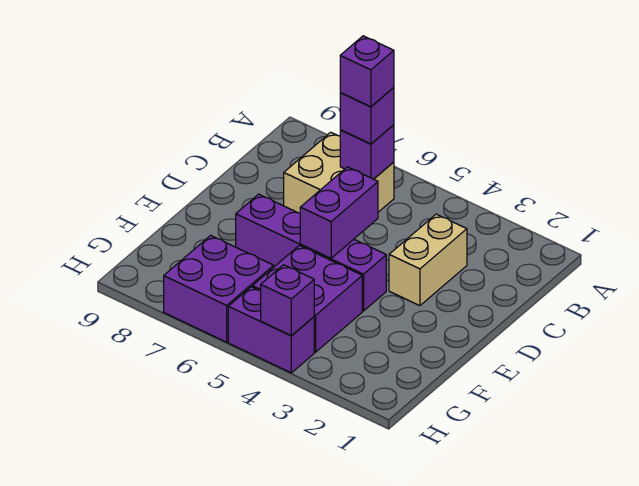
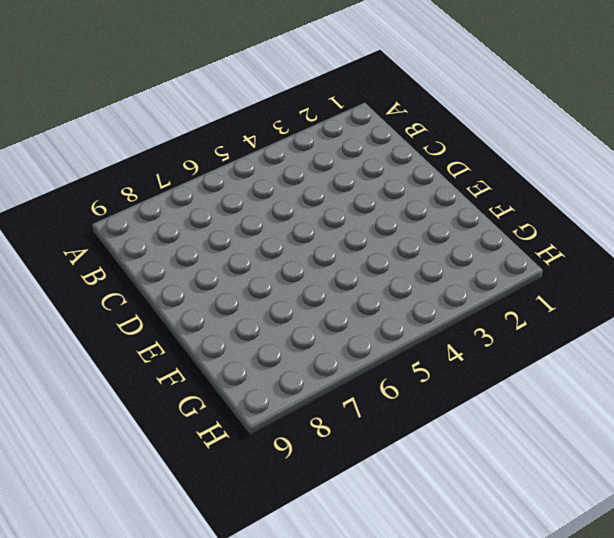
none -> tan brick B6:C7 level 1
none -> tan brick C3:D3 level 1

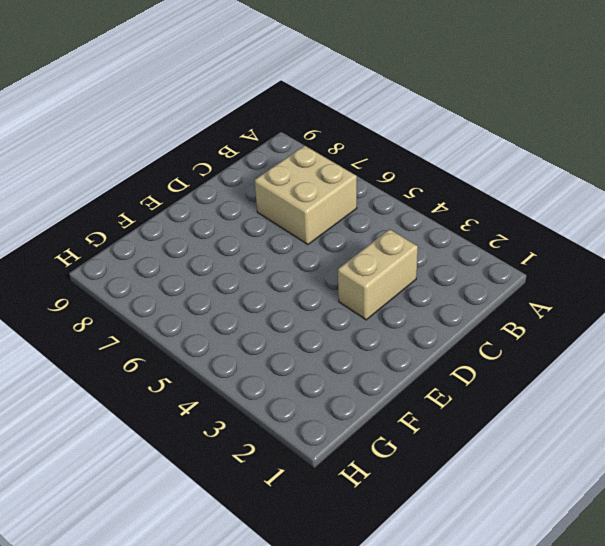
none -> purple brick E4:E7 level 1
none -> purple brick F4:G5 level 1

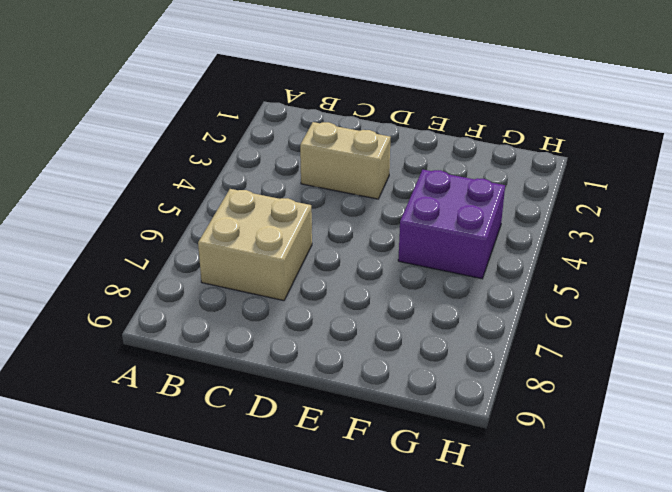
none -> purple brick E4:E7 level 1
none -> purple brick G6:H7 level 1

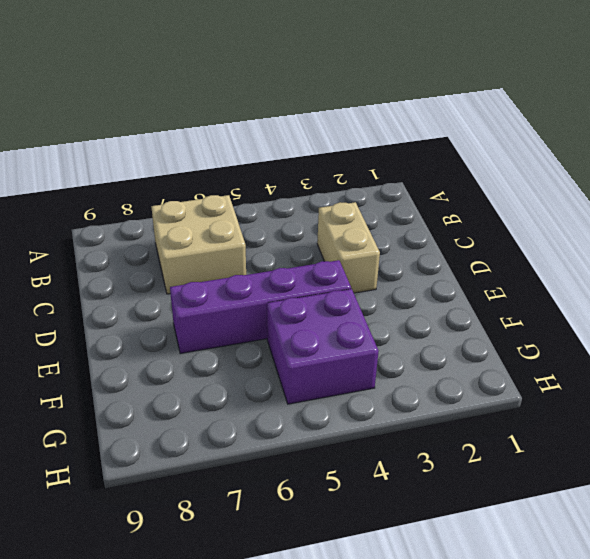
none -> purple brick G6:H7 level 1
none -> purple brick H4:H5 level 1

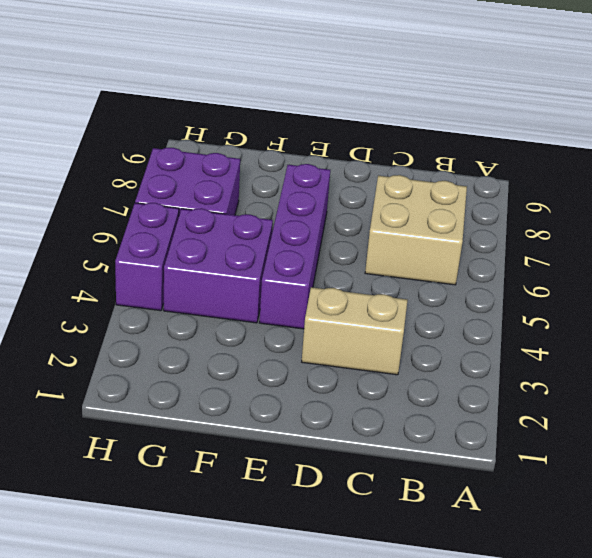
none -> purple brick B6 level 2
none -> purple brick D5:E5 level 2

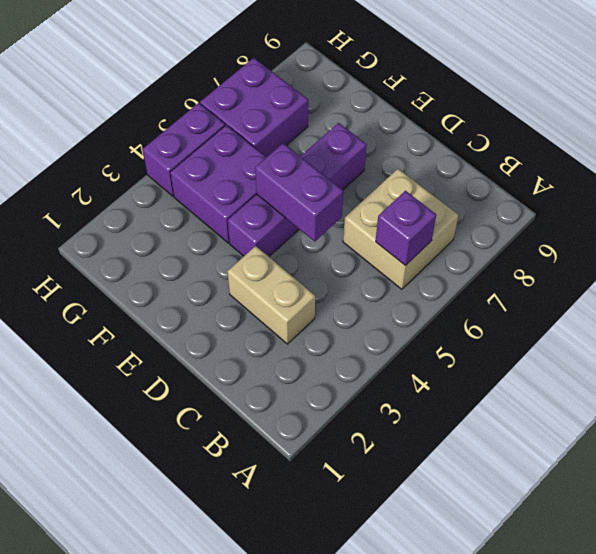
none -> purple brick H4 level 2
none -> purple brick B6 level 3

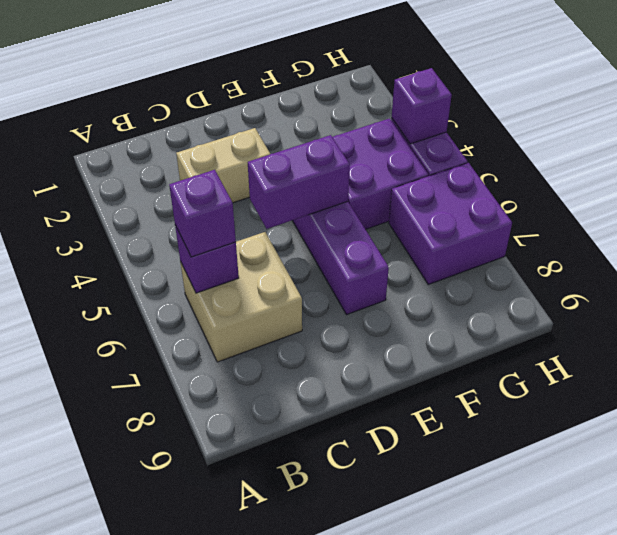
none -> purple brick B6 level 4

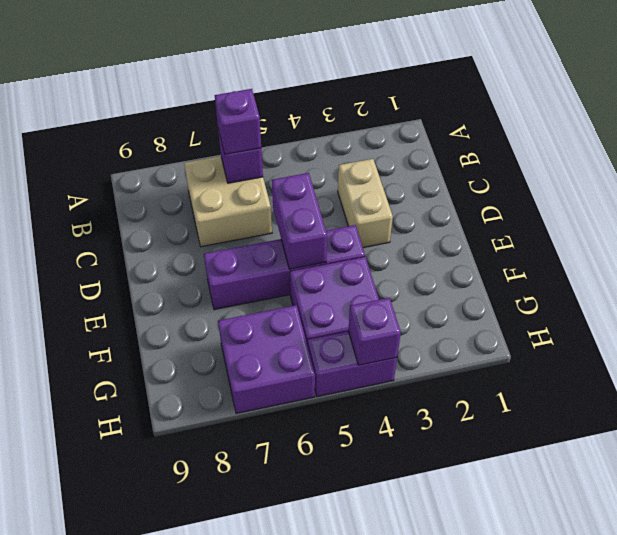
none -> purple brick B6 level 4

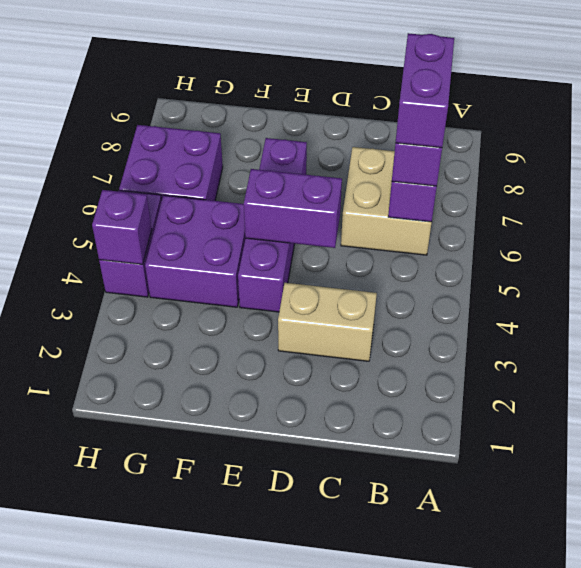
purple brick B6:B7 level 4 -> purple brick B6 level 4

